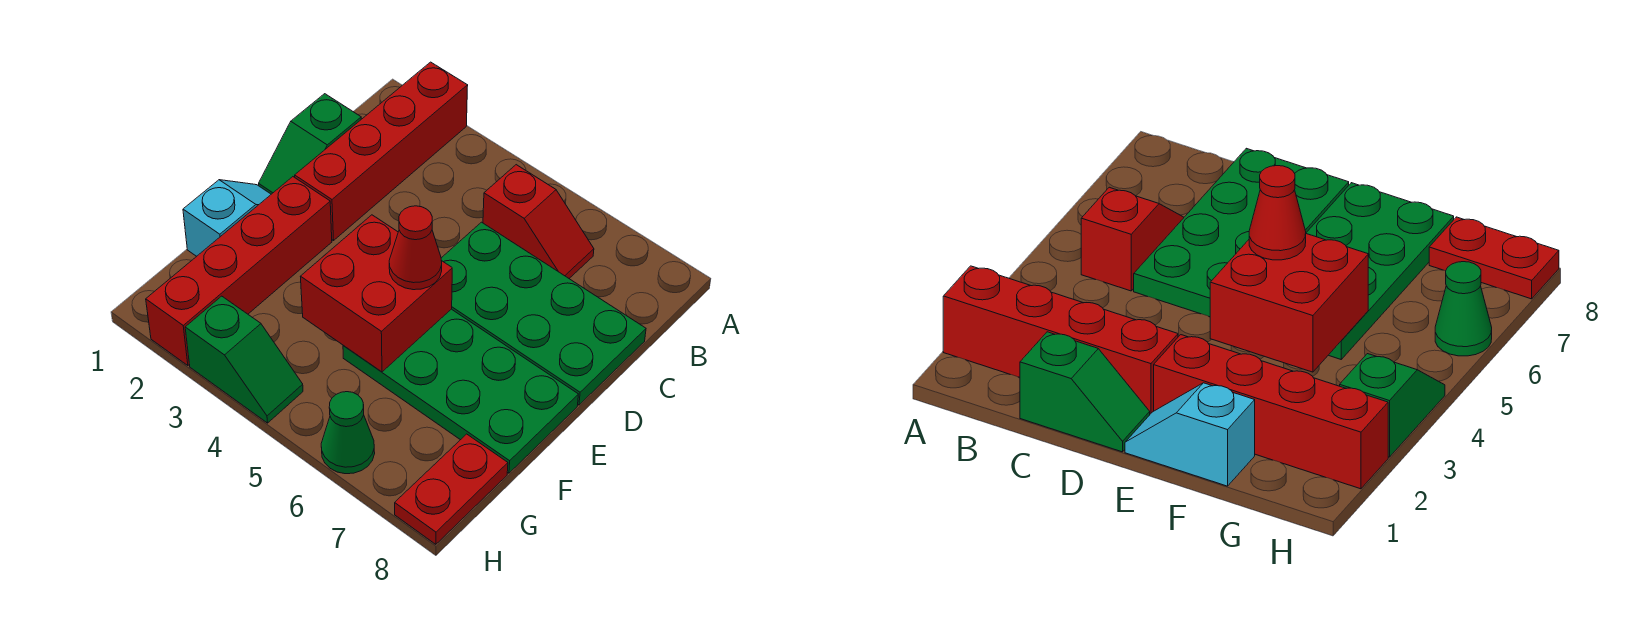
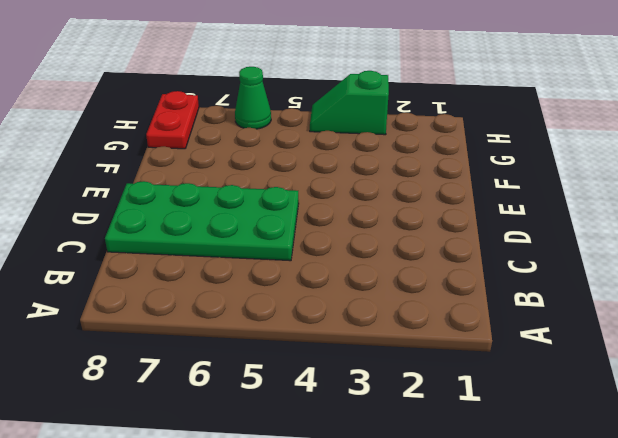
none -> red brick A2:D2 level 1
none -> red slope B5:B6 level 1 top 5
none -> green slope C1:D1 level 1 top C

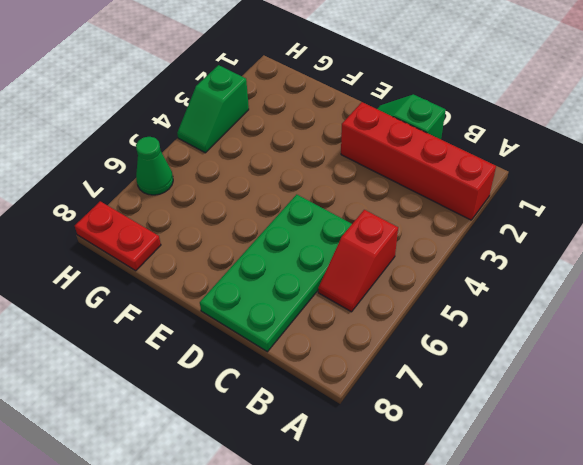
none -> cyan slope E1:F1 level 1 top F
none -> red brick E2:H2 level 1
none -> green plate E5:F8 level 1

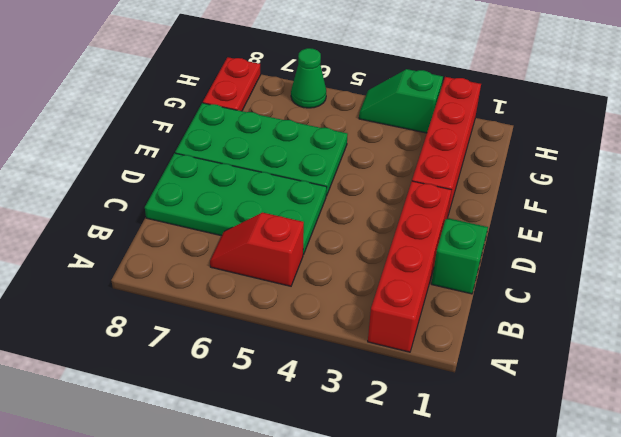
none -> cyan slope E1:F1 level 1 top F
none -> red brick E4:F5 level 2
none -> red cone E5 level 3

